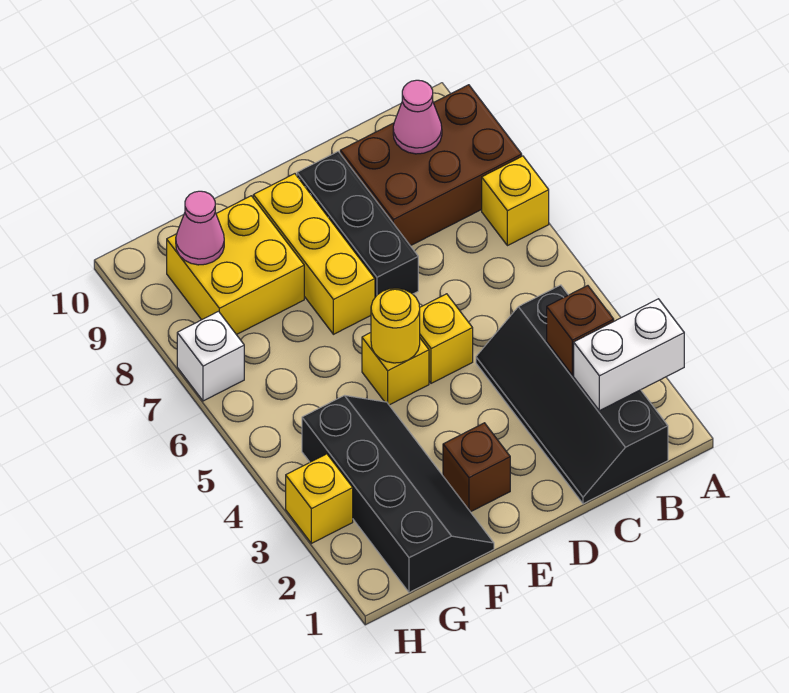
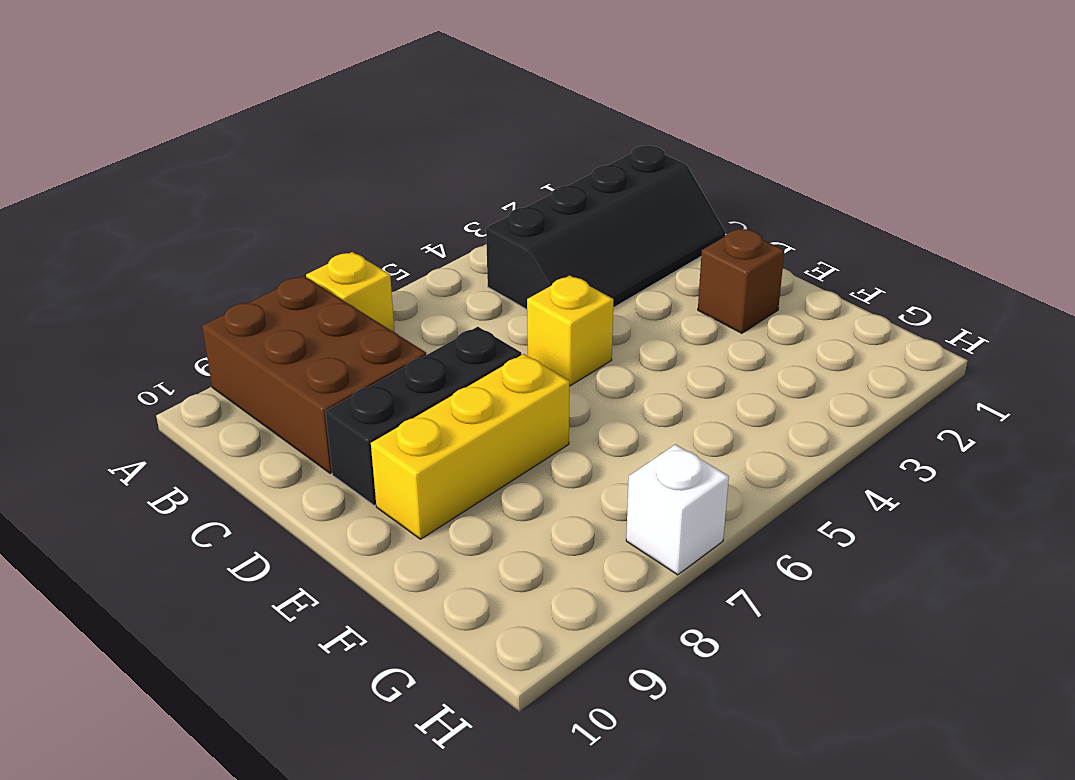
none -> yellow brick E5 level 1
none -> black slope F1:G4 level 1 top G
none -> yellow brick F8:G9 level 1

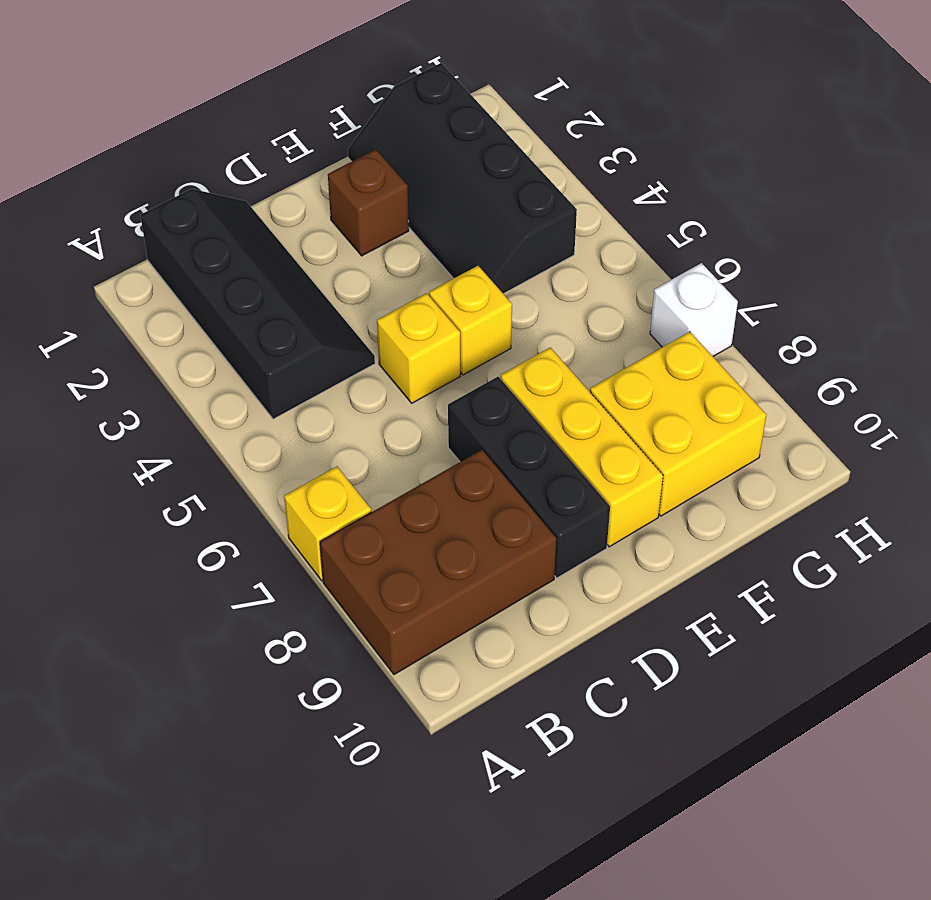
none -> yellow brick H3 level 1
none -> white brick A2:B2 level 2
none -> brown brick B3 level 2

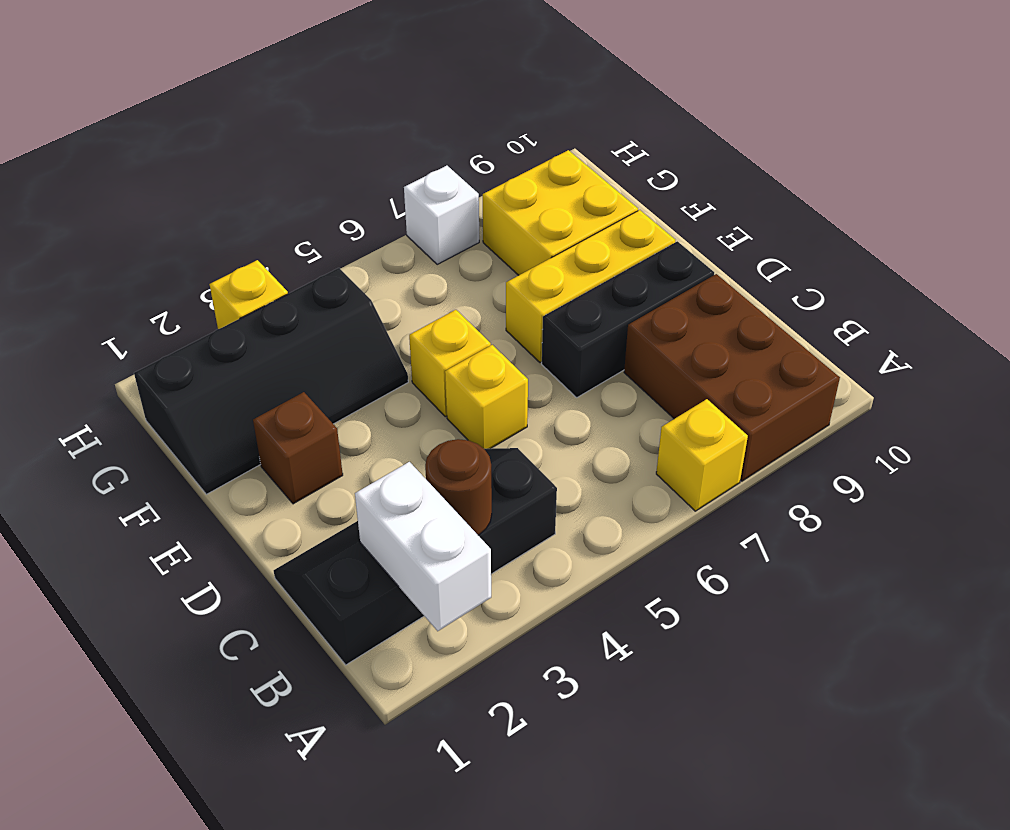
brown round brick B3 level 2 -> brown brick B3 level 2
none -> pink cone B9 level 2
none -> yellow round brick E5 level 2
none -> pink cone G9 level 2

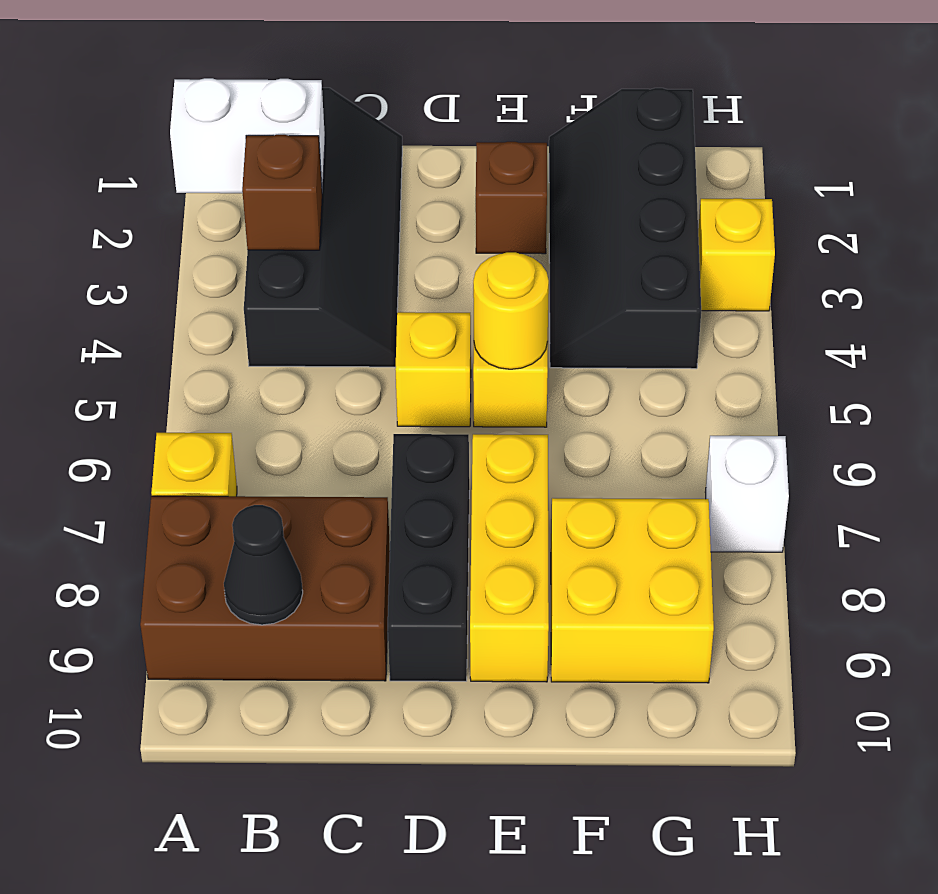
black cone B9 level 2 -> pink cone B9 level 2
none -> pink cone G9 level 2

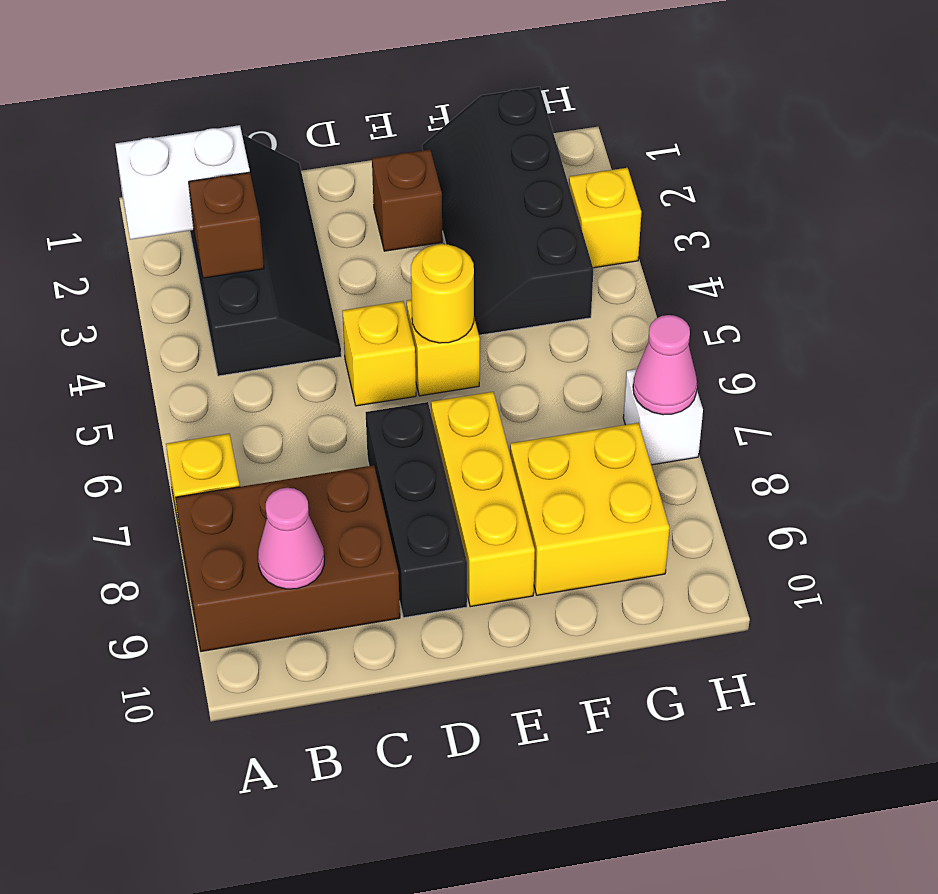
pink cone H7 level 2 -> pink cone G9 level 2

